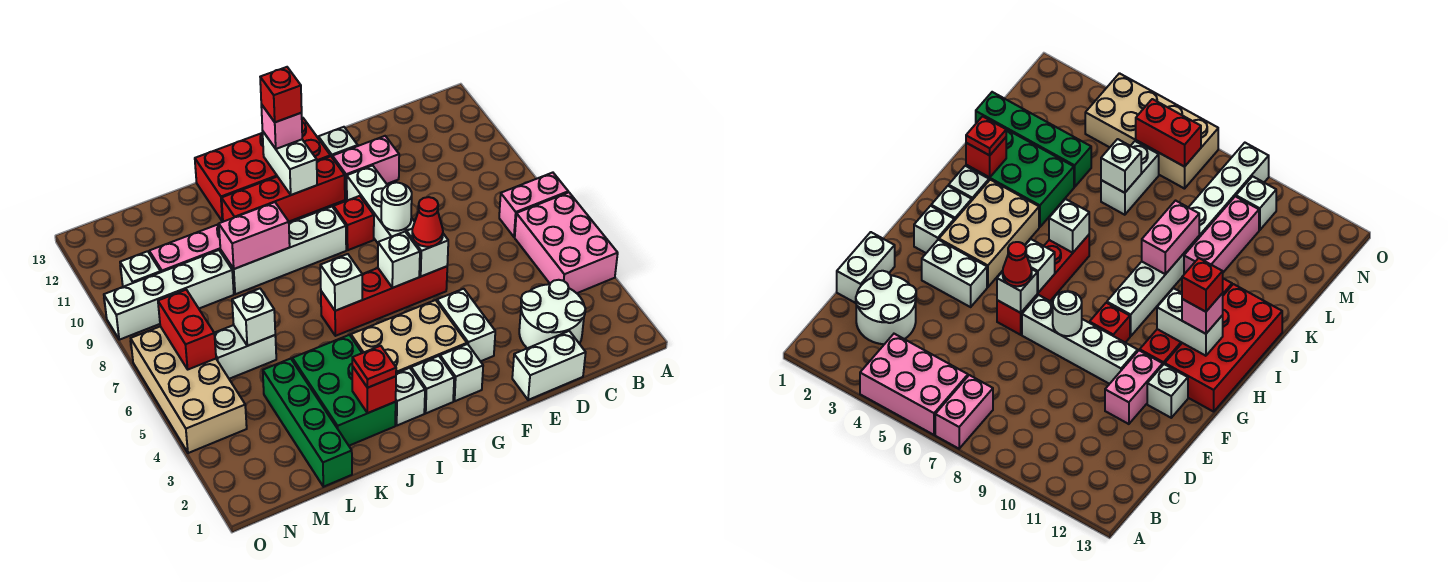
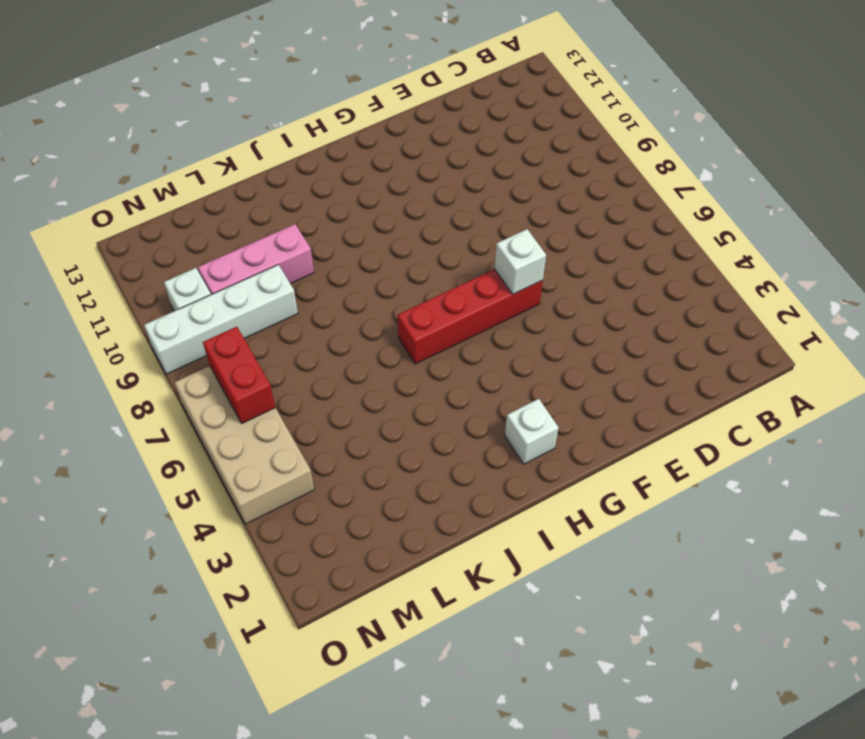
none -> pink brick A4:B6 level 1
none -> pink brick A7:B7 level 1
none -> white round brick C2:D3 level 1
none -> white brick D1:E1 level 1

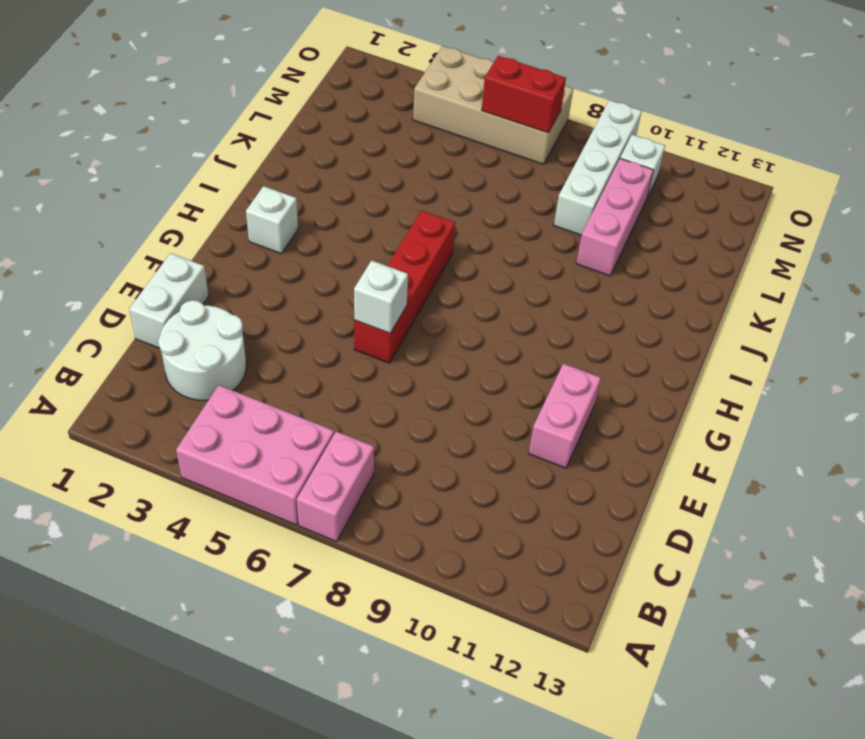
none -> white brick F3:F4 level 1
none -> white brick F7:F10 level 1
none -> white brick F12 level 1
none -> white brick G2 level 1

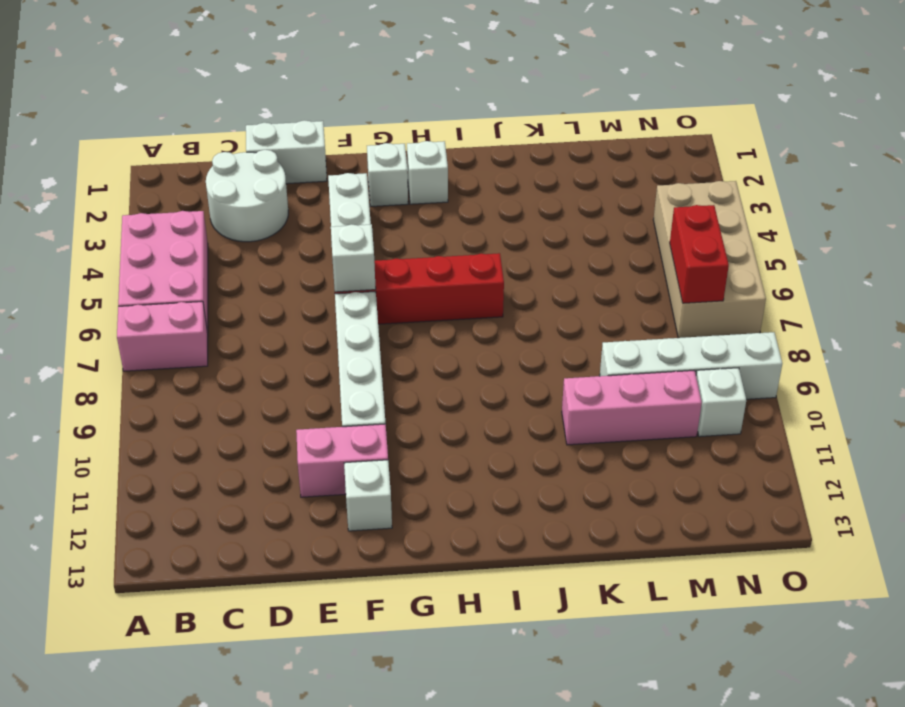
none -> tan brick G3:I4 level 1
none -> red brick G9 level 1
none -> red brick G11:J11 level 1
none -> red brick G12:J13 level 1

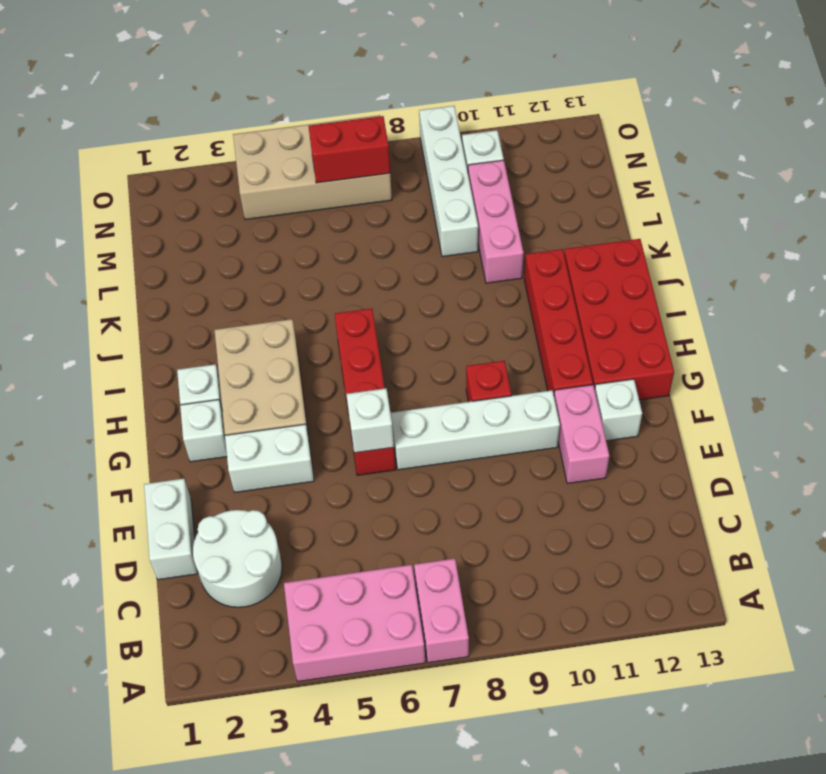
none -> white brick H9:K9 level 1
none -> white brick I2 level 1
none -> green brick J2:K4 level 1
none -> green brick L1:L4 level 1

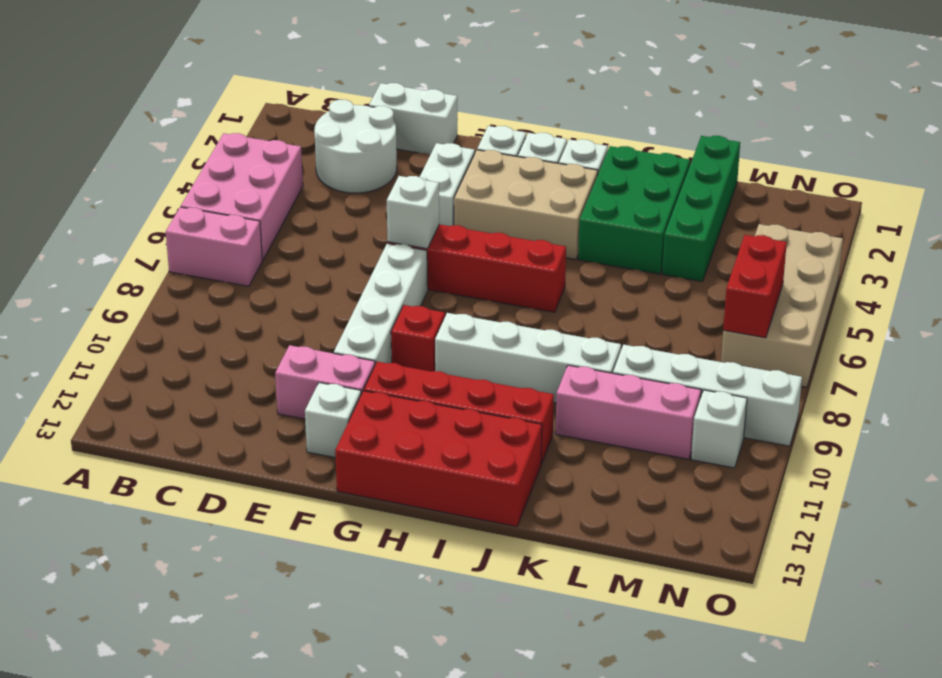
none -> white brick L6:M6 level 1
none -> white round brick F8 level 2
none -> white brick G6 level 2
none -> white brick H11:H12 level 2

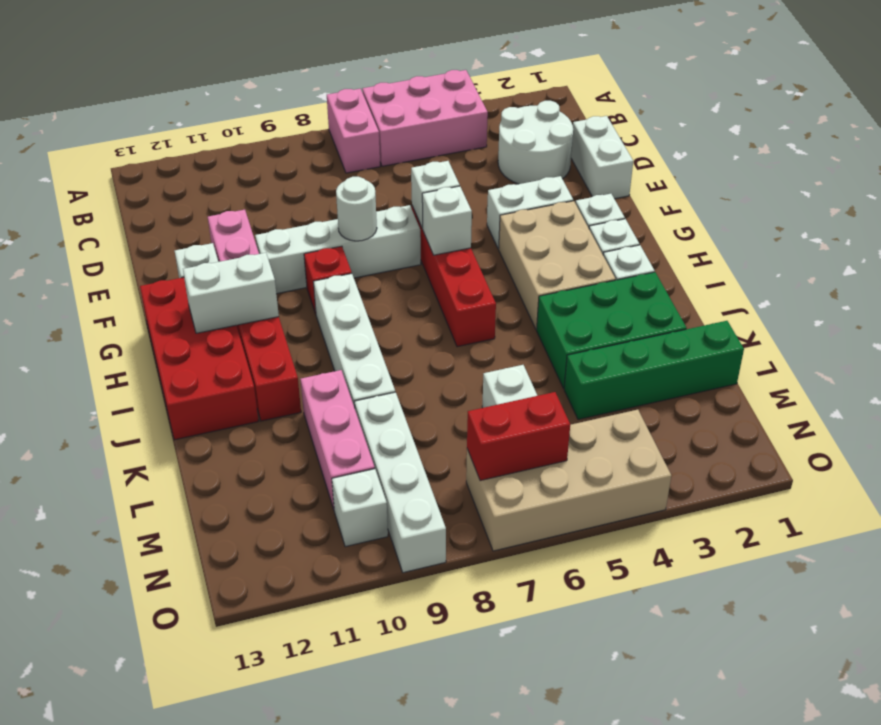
none -> white brick I6 level 2
none -> red brick J2 level 2
none -> pink brick J9:K9 level 2
none -> white brick L6 level 2

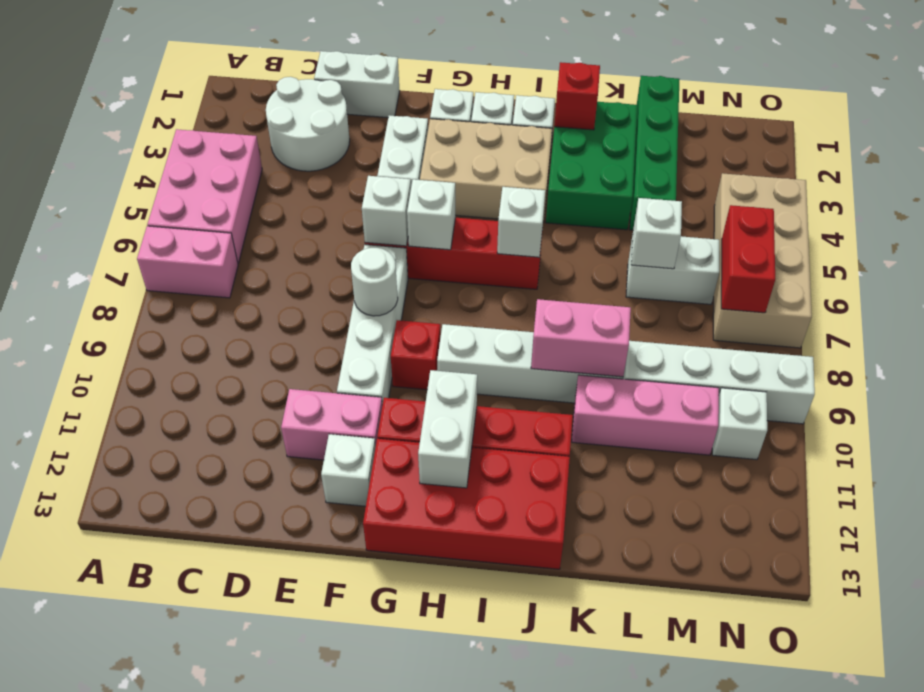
none -> red cone F6 level 3
none -> pink brick H12 level 3
none -> red plate J2 level 3
none -> red brick H12 level 4

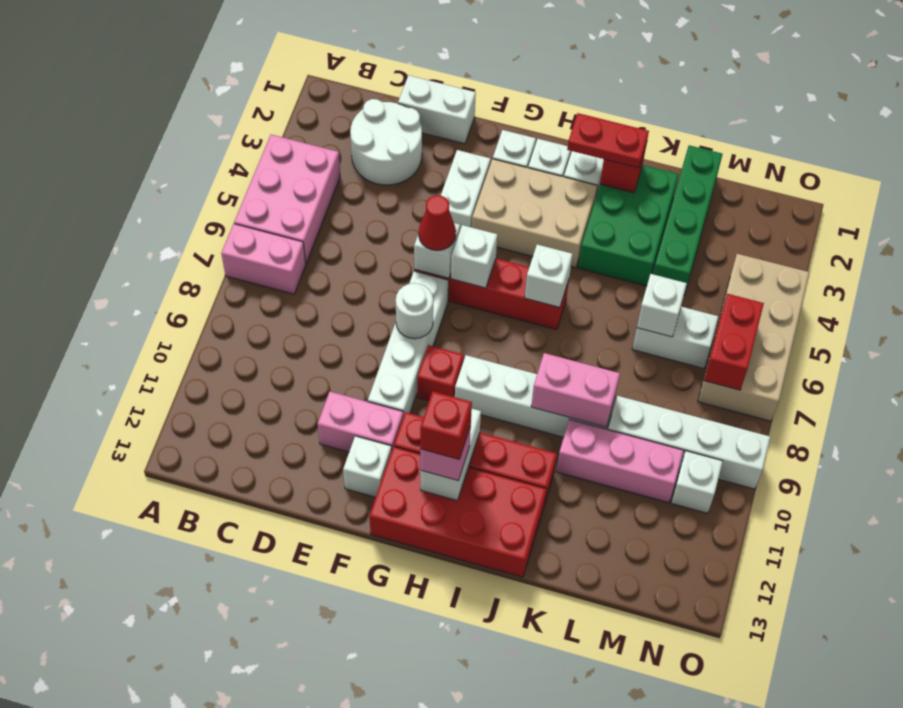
red plate I2:J2 level 3 -> red plate J2 level 3

